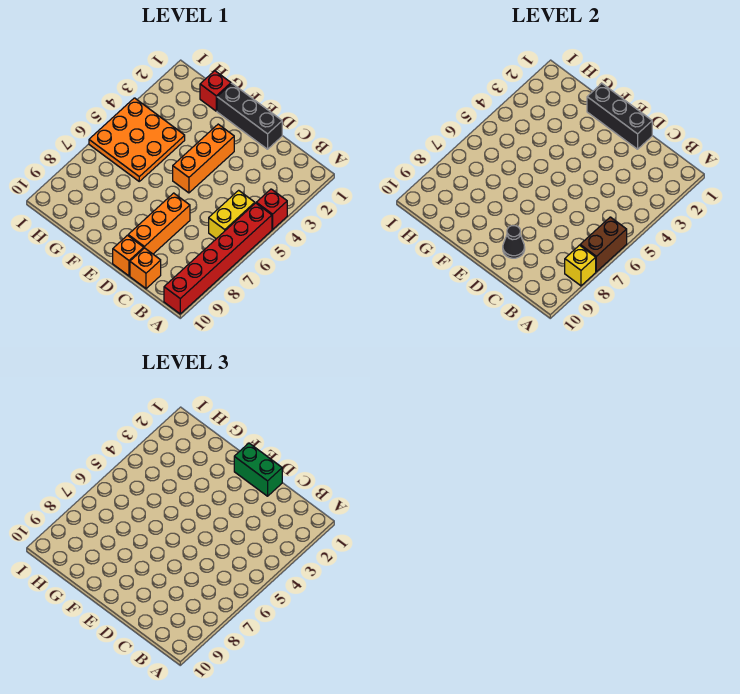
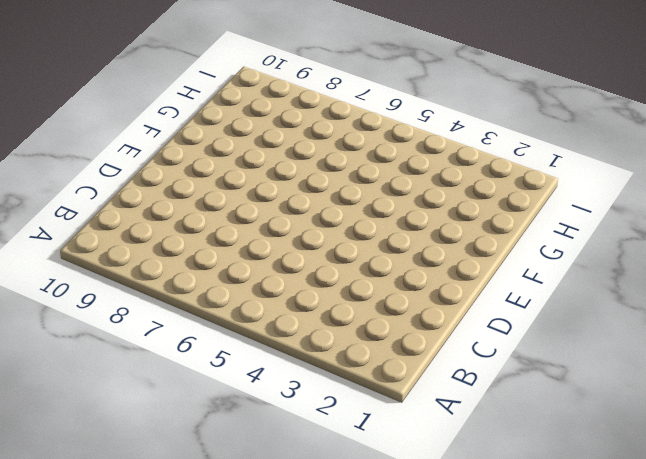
none -> red brick A4 level 1
none -> red brick A5:A10 level 1
none -> yellow brick B5:B6 level 1

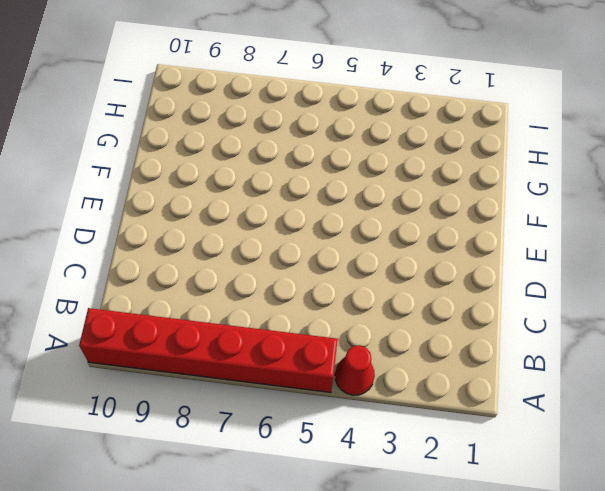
red cone A4 level 1 -> red brick A4 level 1
none -> yellow brick B5:B6 level 1
none -> orange brick C10 level 1
none -> black brick D1:F1 level 1

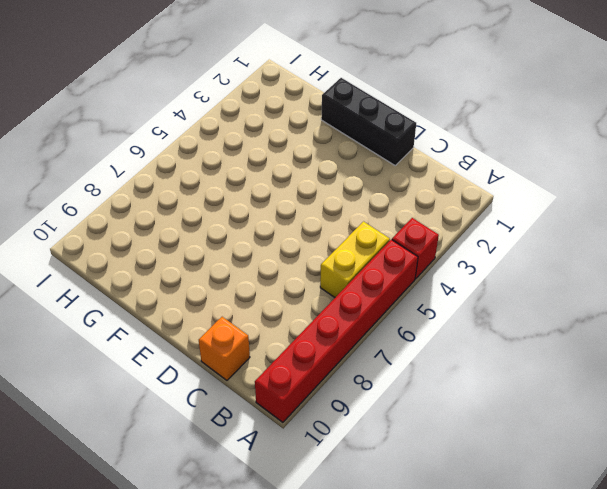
none -> orange brick D7:D9 level 1
none -> orange brick D10 level 1
none -> orange brick E3:E5 level 1

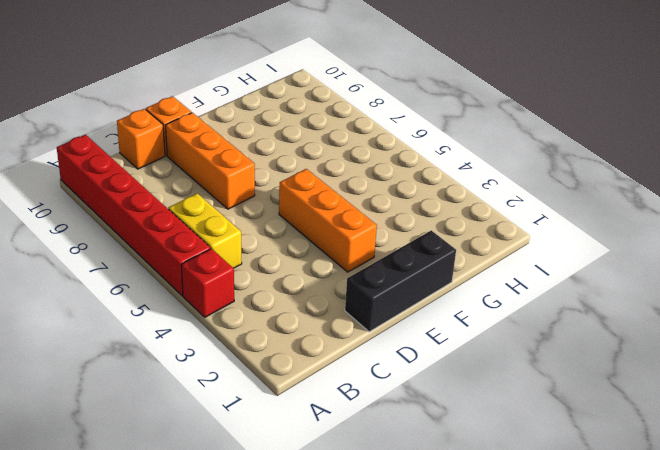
none -> red brick G1 level 1
none -> orange plate G4:I6 level 1
none -> brown brick A6:A7 level 2

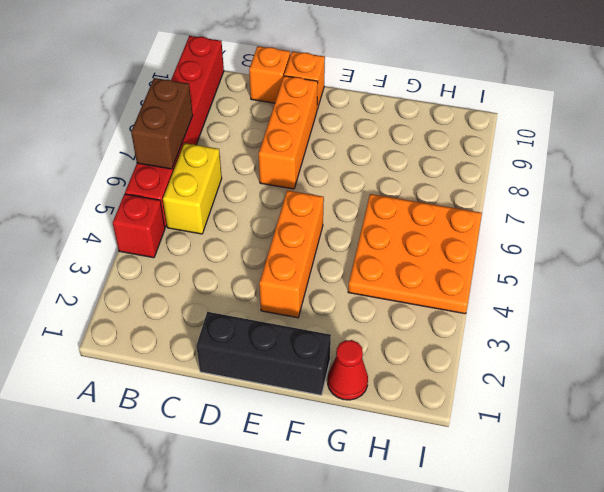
red cone G1 level 1 -> red brick G1 level 1
none -> yellow brick A8 level 2
none -> black brick D1:F1 level 2
none -> black cone D9 level 2

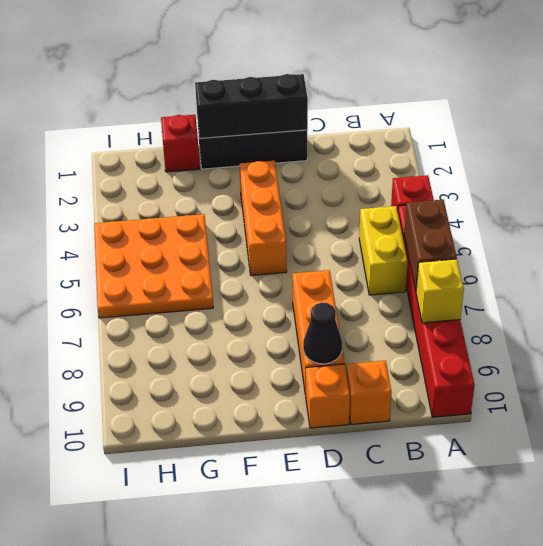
none -> green brick D1:E1 level 3

